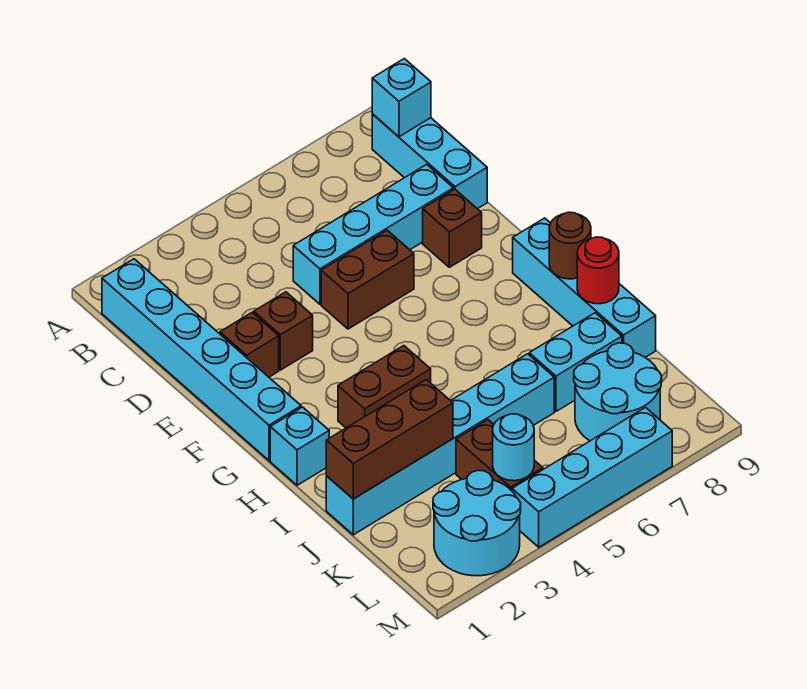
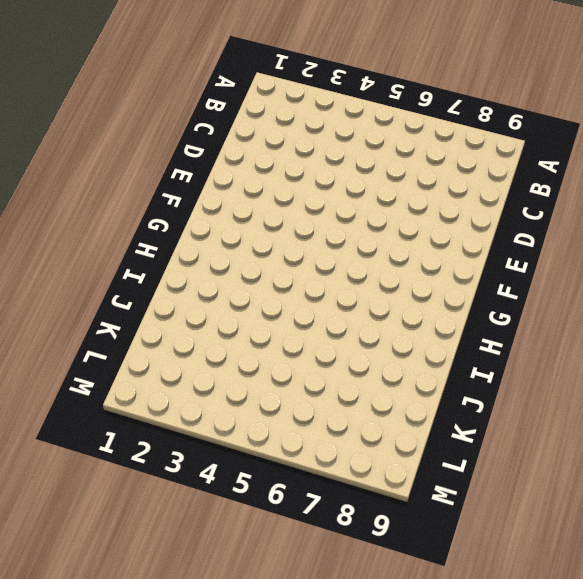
none -> cyan brick B1:G1 level 1
none -> cyan brick B9:D9 level 1
none -> cyan brick D5:D8 level 1

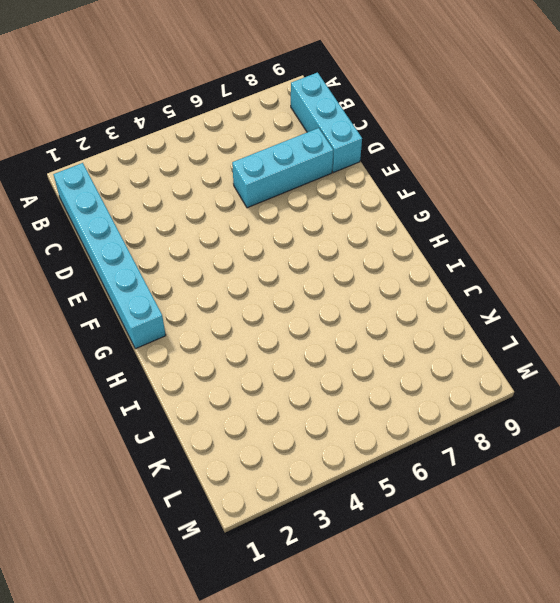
cyan brick D6:D8 level 1 -> cyan brick D5:D8 level 1
none -> brown brick E2 level 1
none -> brown brick E3 level 1
none -> brown brick E5:E6 level 1

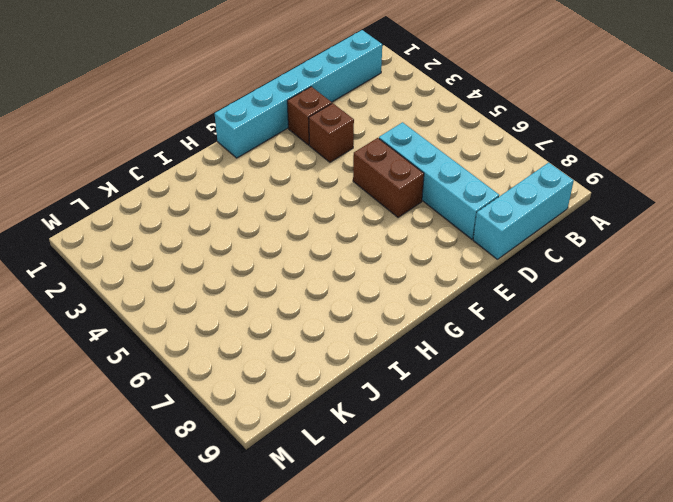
none -> brown brick E8 level 1
none -> cyan brick G9:J9 level 1
none -> cyan brick H1 level 1

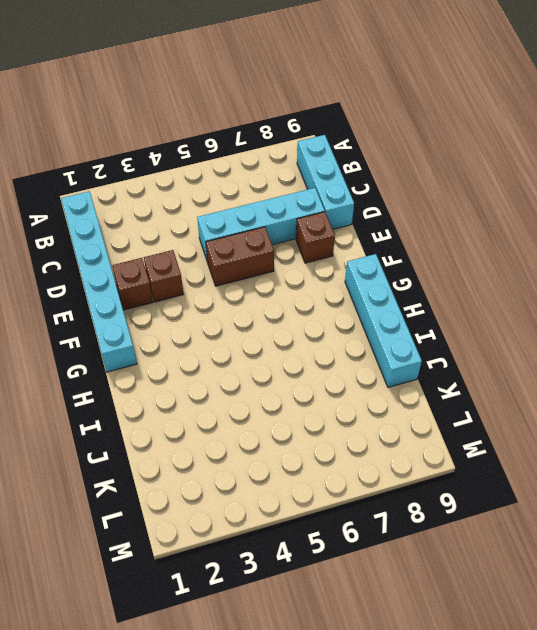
none -> cyan brick H1 level 1
none -> brown brick H3:H4 level 1
none -> cyan brick J1:J6 level 1

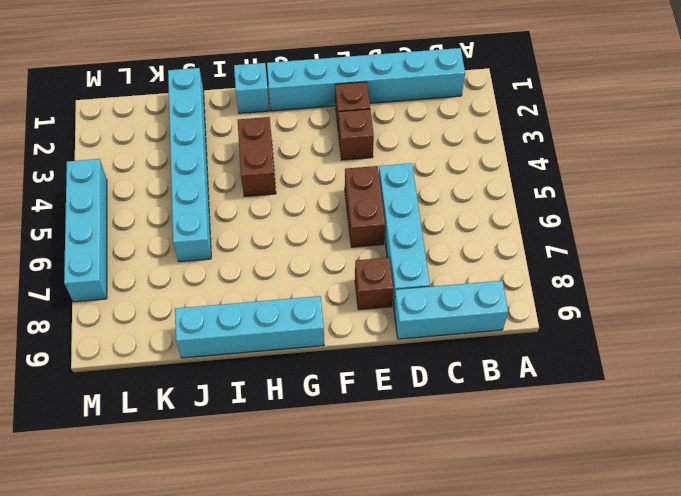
none -> cyan brick J7:J8 level 1
none -> brown brick K4:L4 level 1
none -> cyan round brick K7:L8 level 1

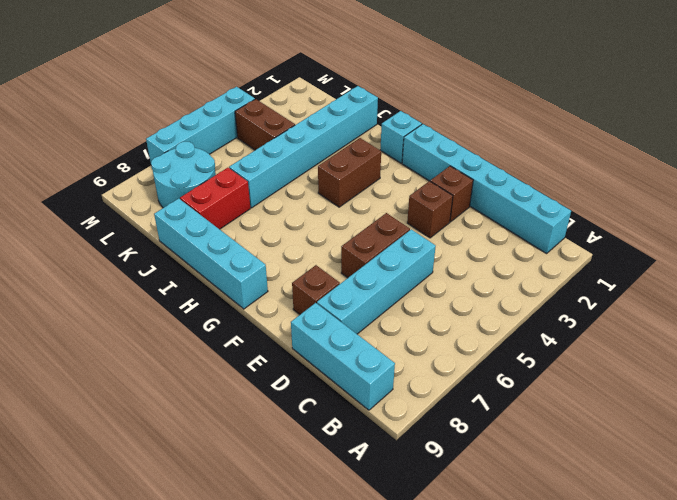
red brick J7:J8 level 1 -> cyan brick J7:J8 level 1
none -> cyan round brick L2:M3 level 1
none -> cyan brick B9 level 2
none -> brown round brick H9 level 2

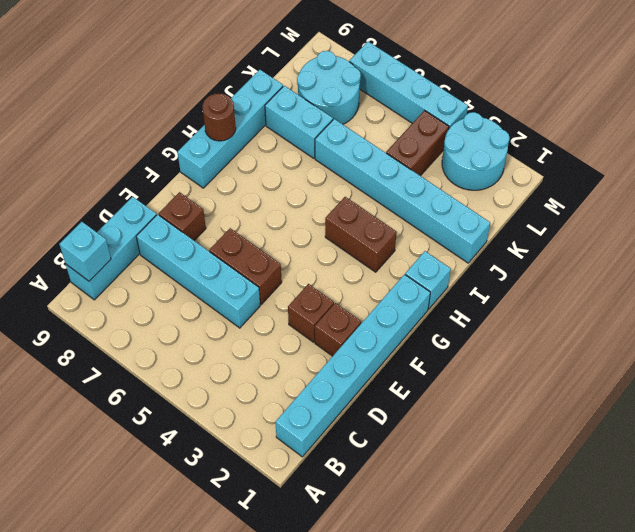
none -> red round brick I9 level 2
none -> brown brick J1:J3 level 2
none -> cyan round brick L4 level 2

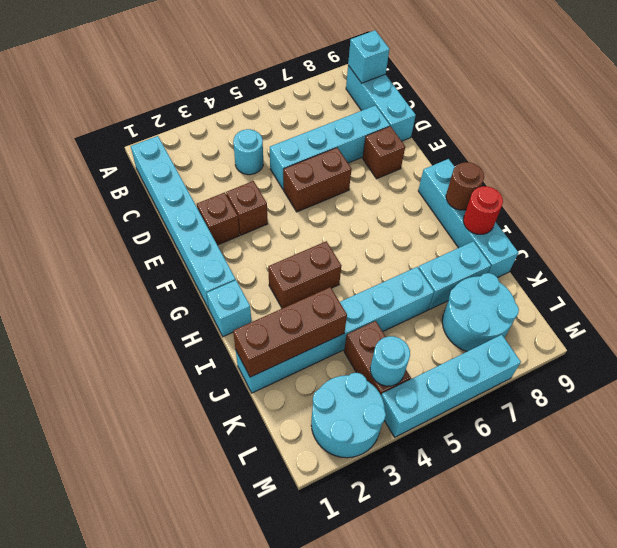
cyan round brick C4 level 1 -> none

